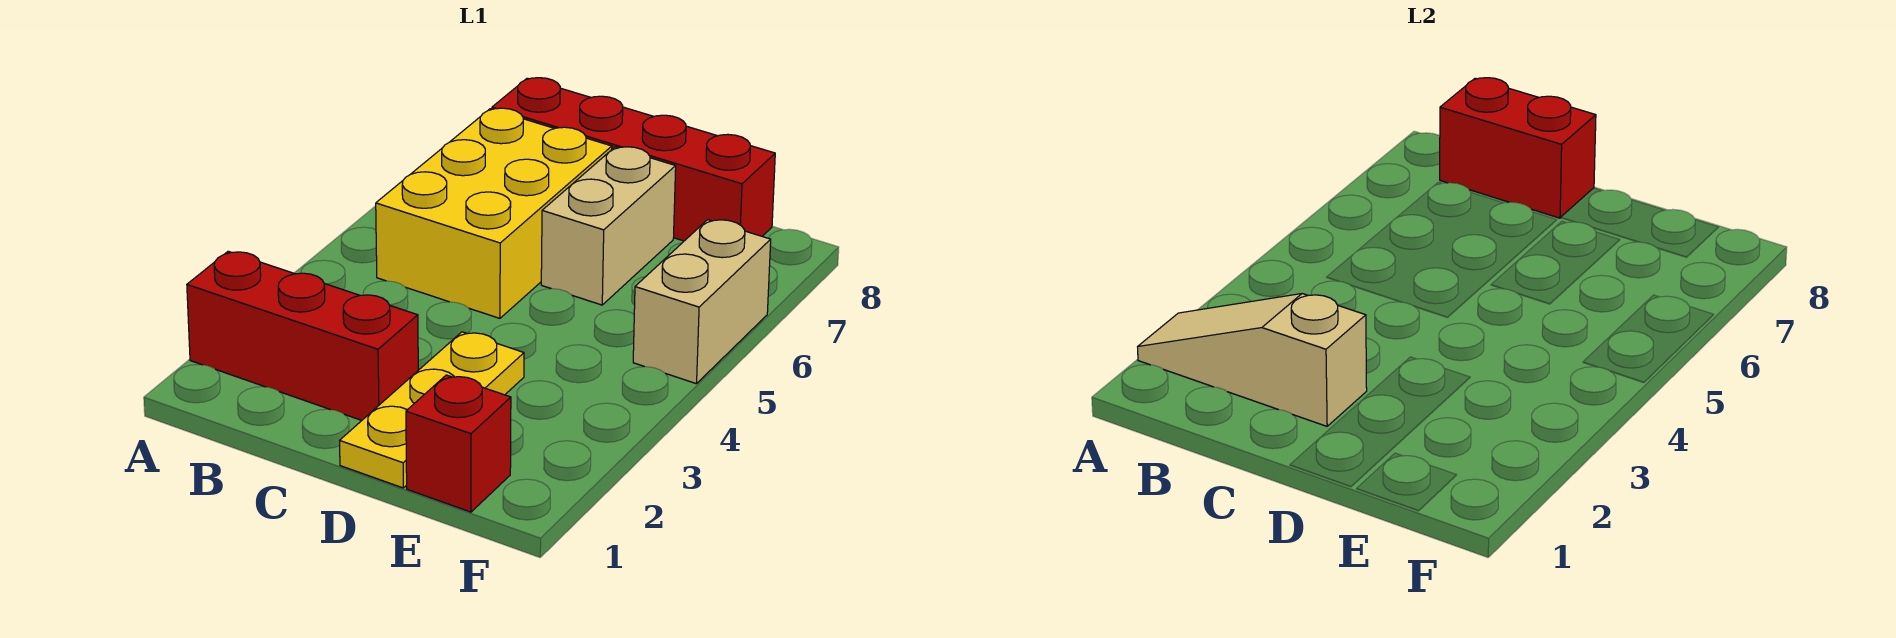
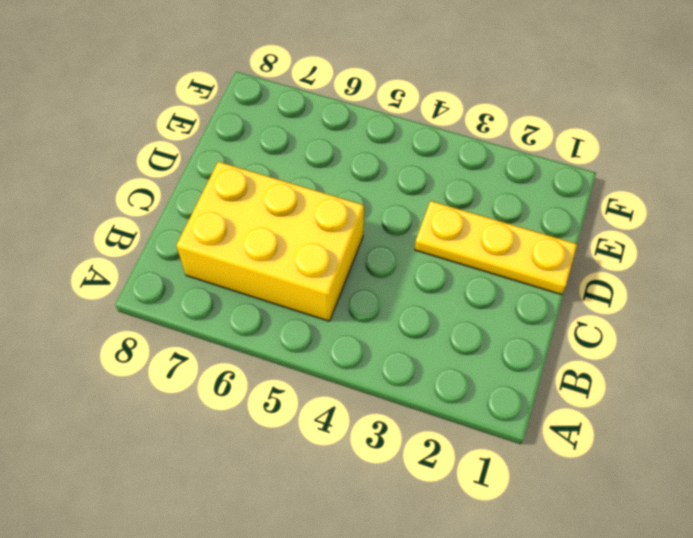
none -> red brick A2:C2 level 1
none -> red brick B8:E8 level 1

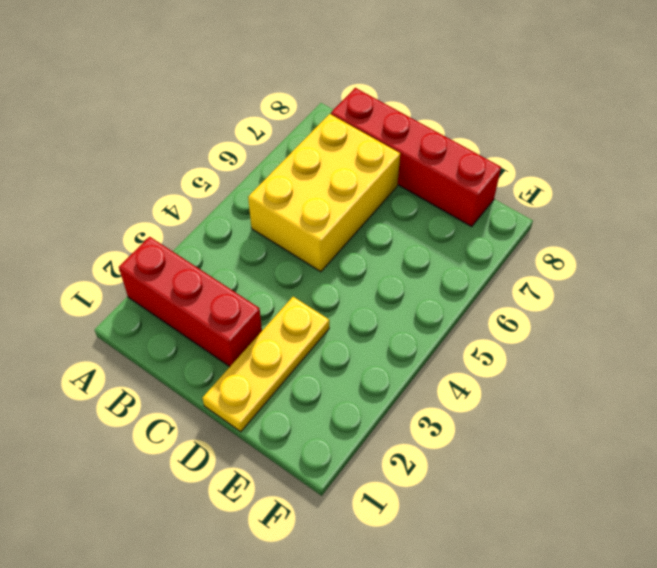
none -> tan brick D6:D7 level 1
none -> red brick E1 level 1

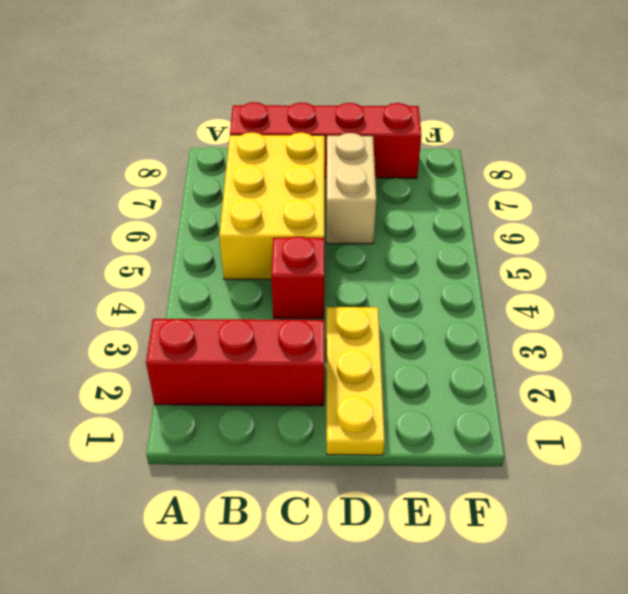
red brick C4 level 1 -> red brick E1 level 1
none -> tan brick F5:F6 level 1
none -> tan slope A2:C2 level 2 top C

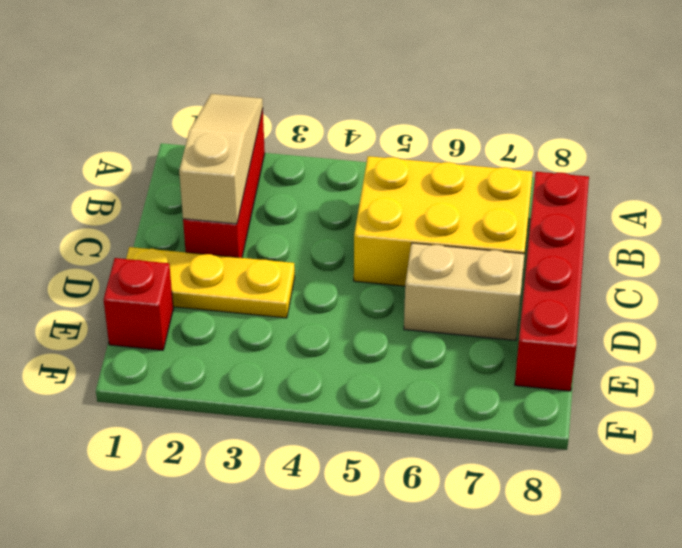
none -> tan brick F5:F6 level 1
none -> red brick B8:C8 level 2

